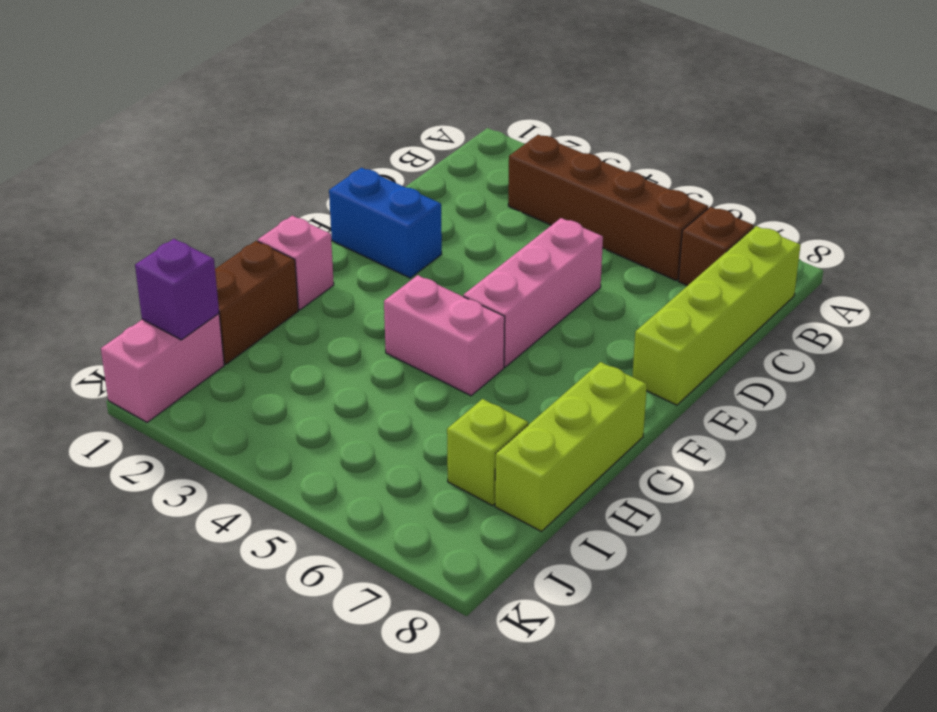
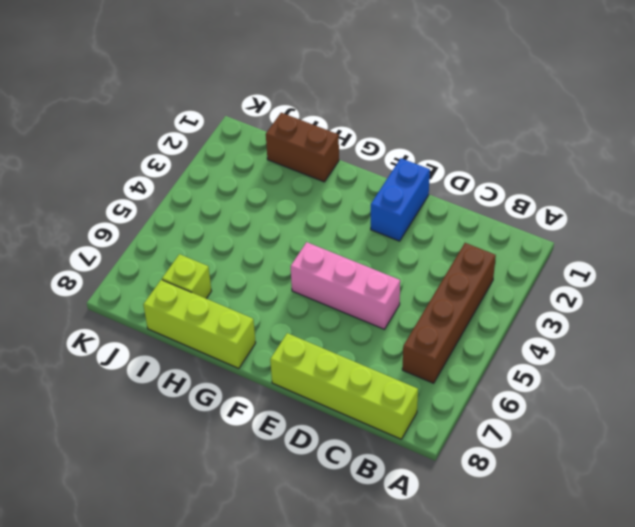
none -> brown brick B7 level 1
none -> pink brick G1 level 1
none -> pink brick G4:G5 level 1

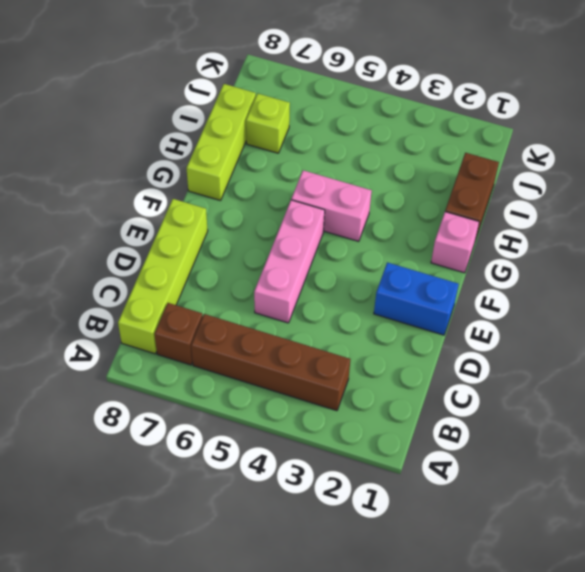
none -> pink brick J1:K1 level 1
none -> purple brick J1 level 2

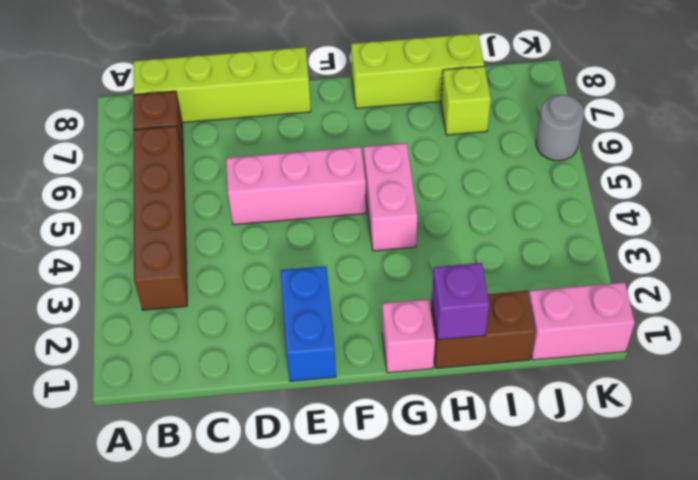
purple brick H1 level 2 -> purple brick J1 level 2
grey round brick K6 level 1 -> none

